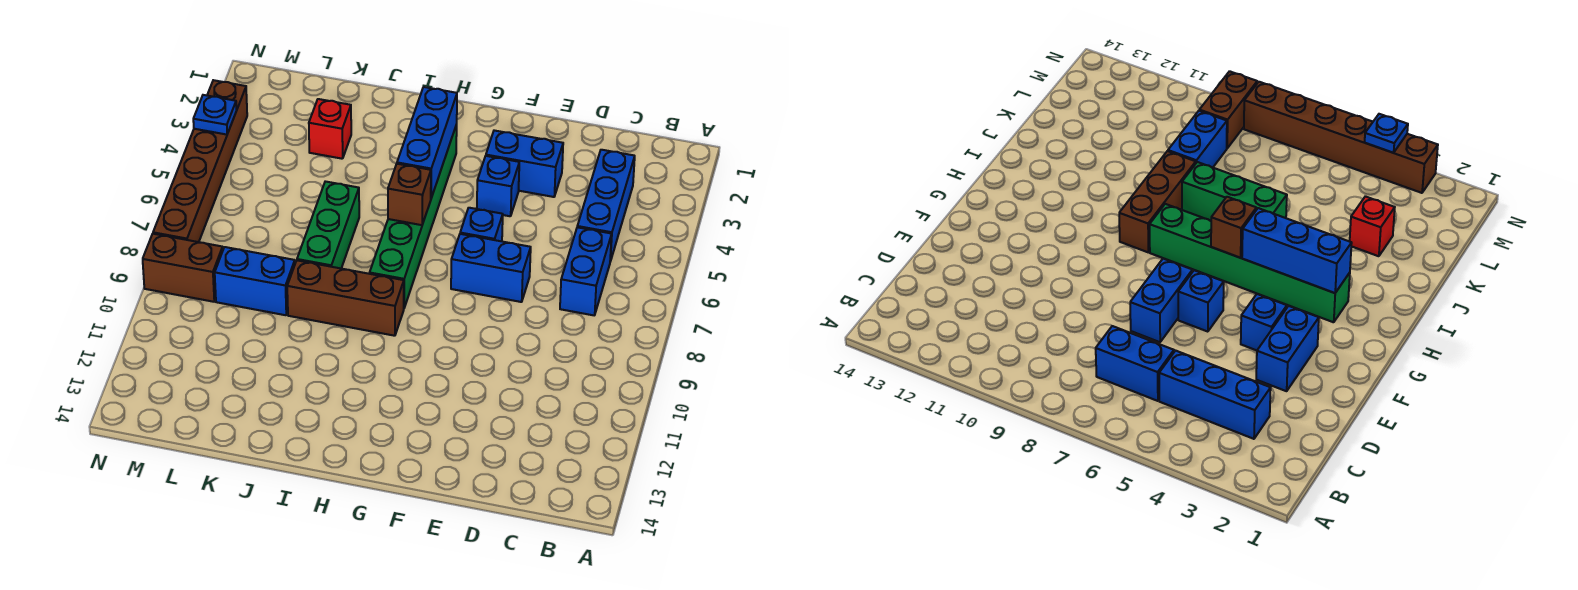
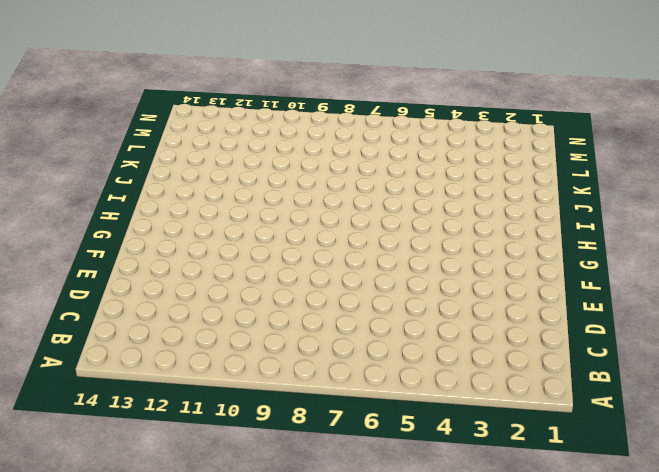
none -> blue brick C3:C5 level 1
none -> blue brick C6:C7 level 1
none -> blue brick E3:F3 level 1

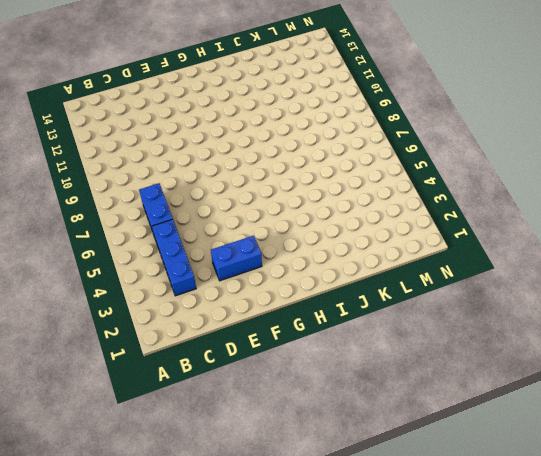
none -> blue brick E7:F7 level 1
none -> blue brick F4 level 1
none -> blue brick F6 level 1

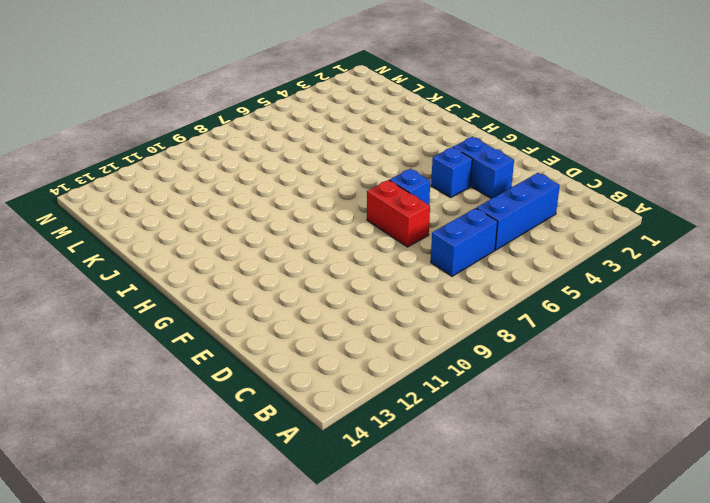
red brick E7:F7 level 1 -> blue brick E7:F7 level 1
none -> green brick H3:H8 level 1
none -> brown brick H9:J9 level 1
none -> green brick J6:J8 level 1

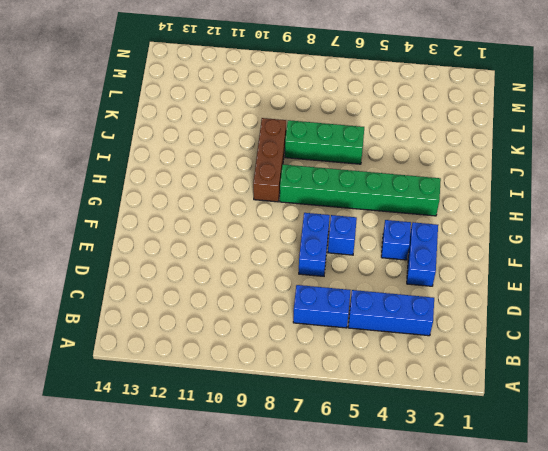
none -> red brick K3 level 1
none -> blue brick K9:L9 level 1
none -> brown brick M9:N9 level 1

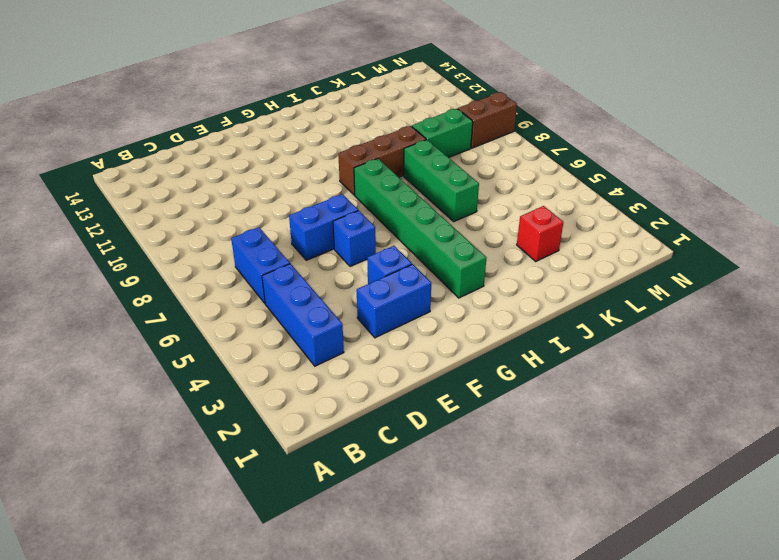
green brick K9:L9 level 1 -> blue brick K9:L9 level 1
none -> brown brick N3:N8 level 1
none -> blue brick H3:H5 level 2
none -> brown brick H6 level 2

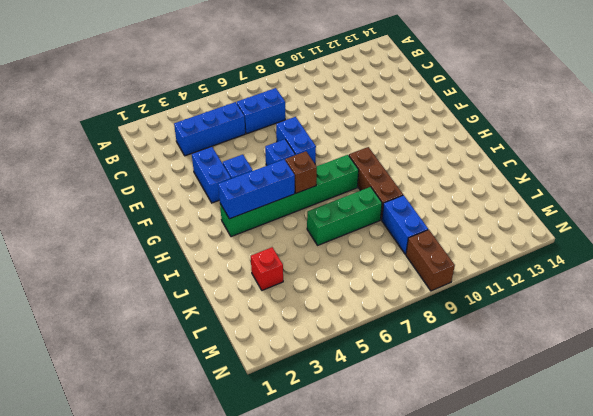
none -> brown brick N3:N8 level 1
none -> blue plate N4 level 2

